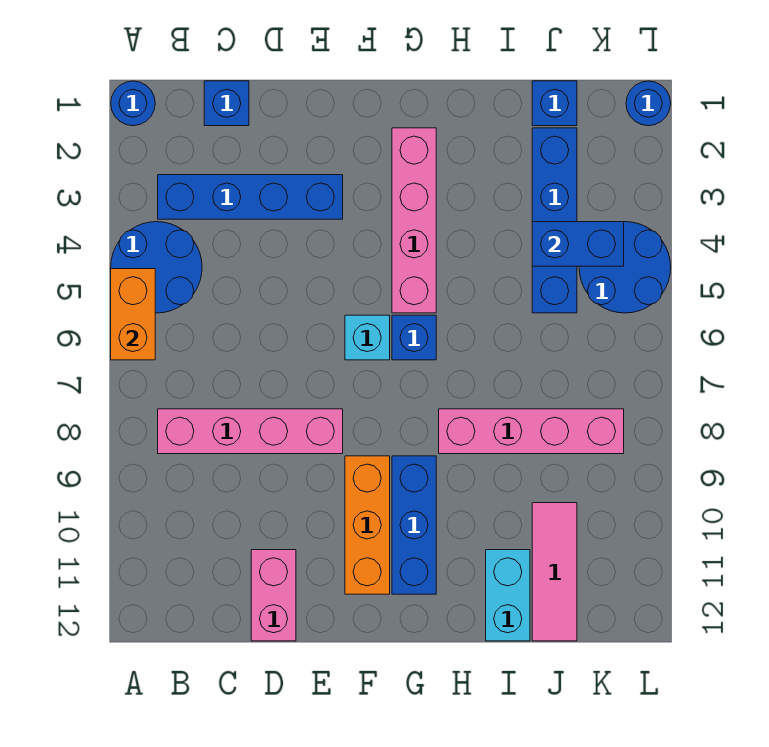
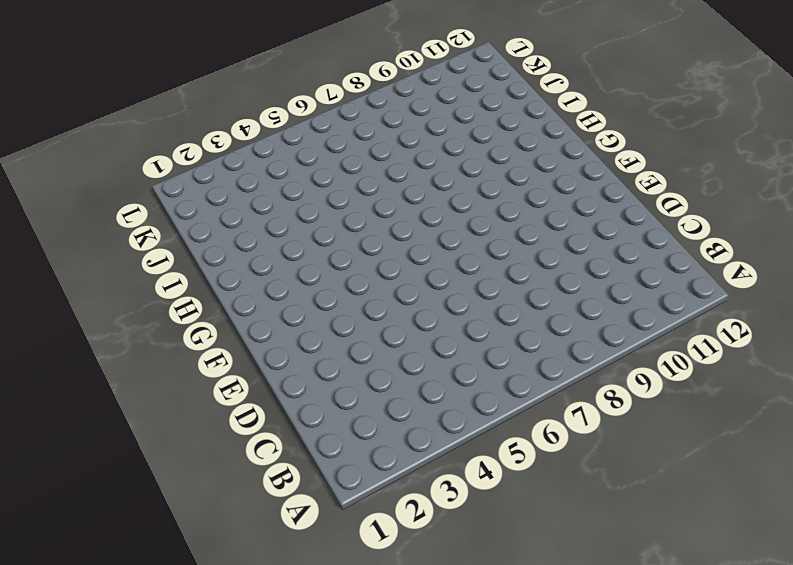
none -> blue round brick A1 level 1
none -> blue round brick A4:B5 level 1
none -> blue brick B3:E3 level 1

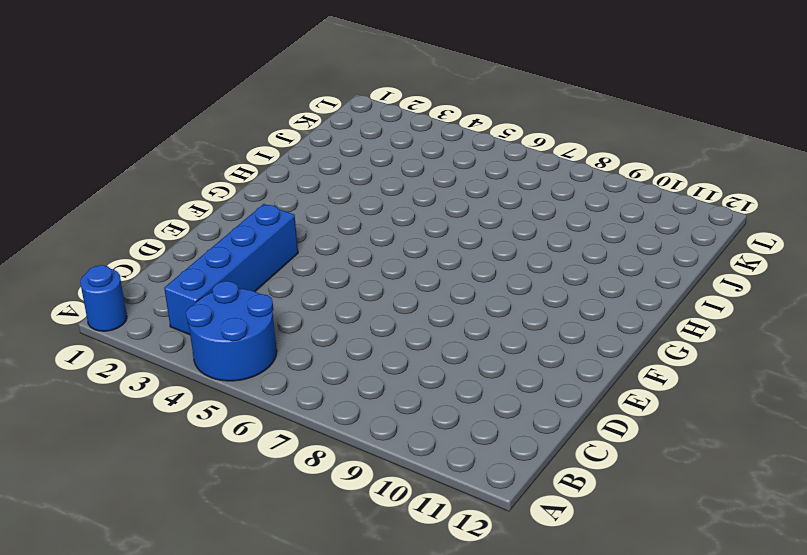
none -> pink brick B8:E8 level 1
none -> blue brick C1 level 1
none -> pink brick D11:D12 level 1

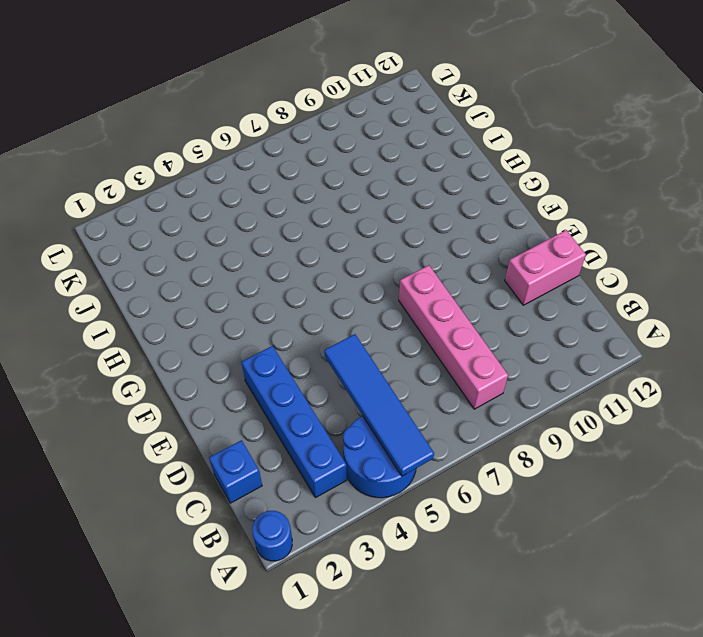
blue tile A5:D5 level 2 -> orange brick A5:A6 level 2
none -> cyan brick F6 level 1
none -> orange brick F9:F11 level 1
none -> pink brick G2:G5 level 1

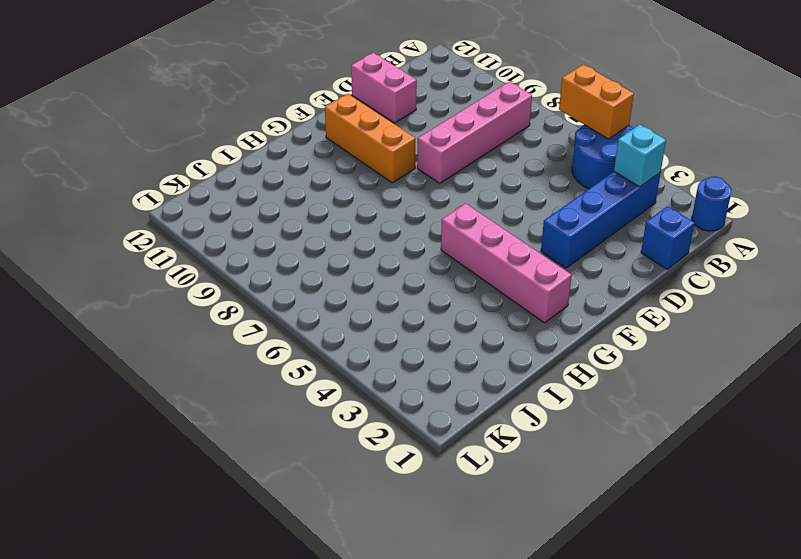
cyan brick B3 level 2 -> cyan brick F6 level 1
none -> blue brick G6 level 1
none -> blue brick G9:G11 level 1
none -> pink brick H8:K8 level 1

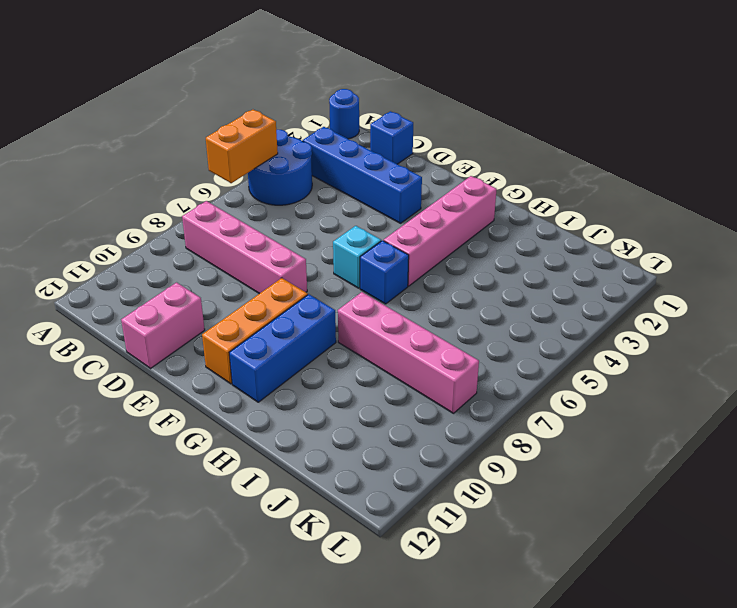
none -> cyan brick I11:I12 level 1
none -> blue brick J1 level 1
none -> blue brick J2:J5 level 1

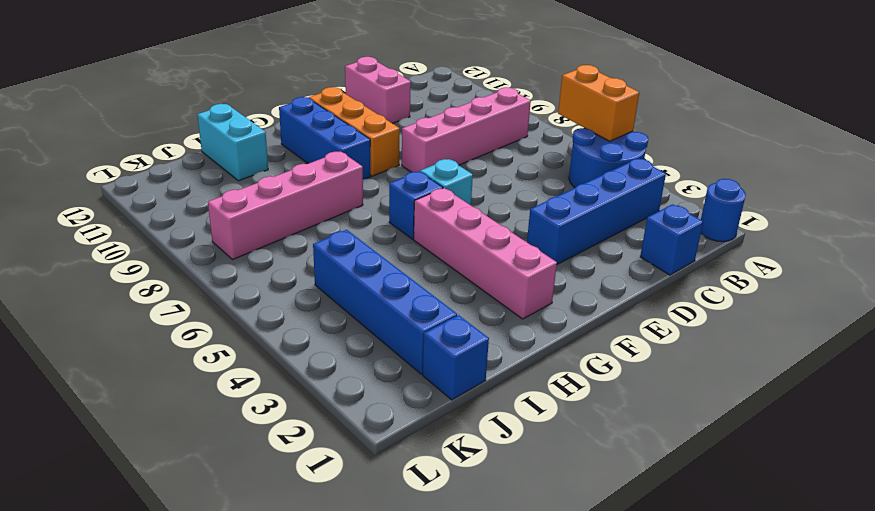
none -> pink tile J10:J12 level 1
none -> blue round brick K4:L5 level 1
none -> blue round brick L1 level 1

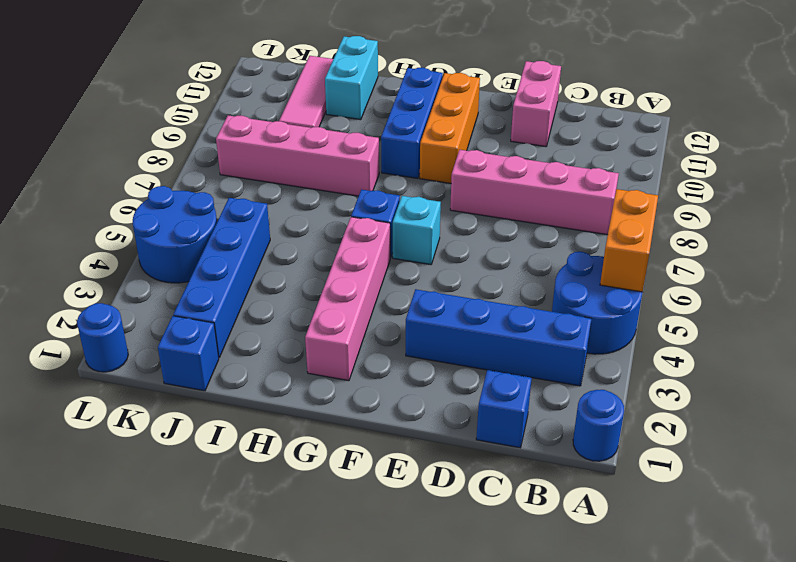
none -> blue brick J4:K4 level 2

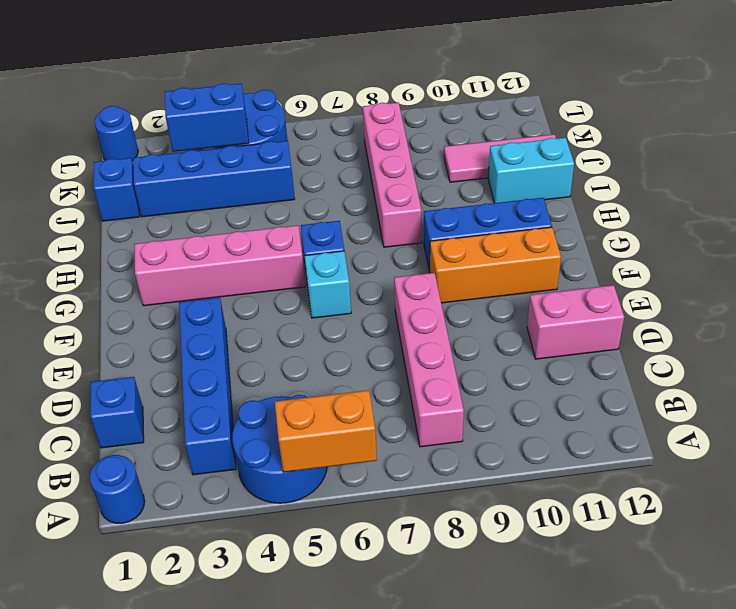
blue brick K3:K4 level 2 -> blue brick J4:K4 level 2

